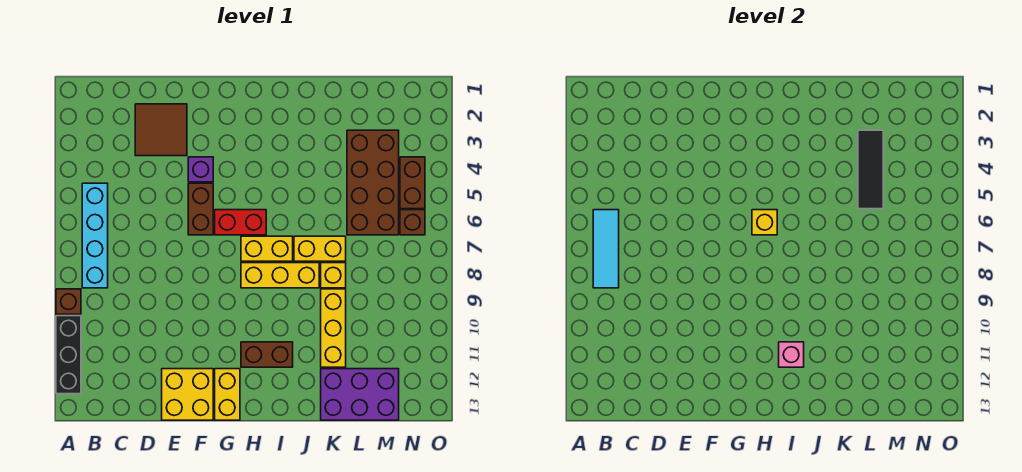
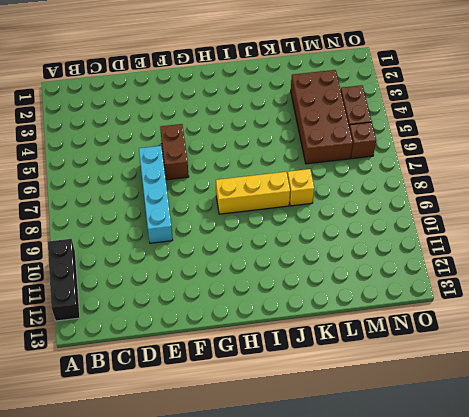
cyan brick E6:E9 level 1 -> cyan brick B5:B8 level 1
none -> brown brick A9 level 1
none -> brown tile D2:E3 level 1
none -> yellow brick E12:F13 level 1

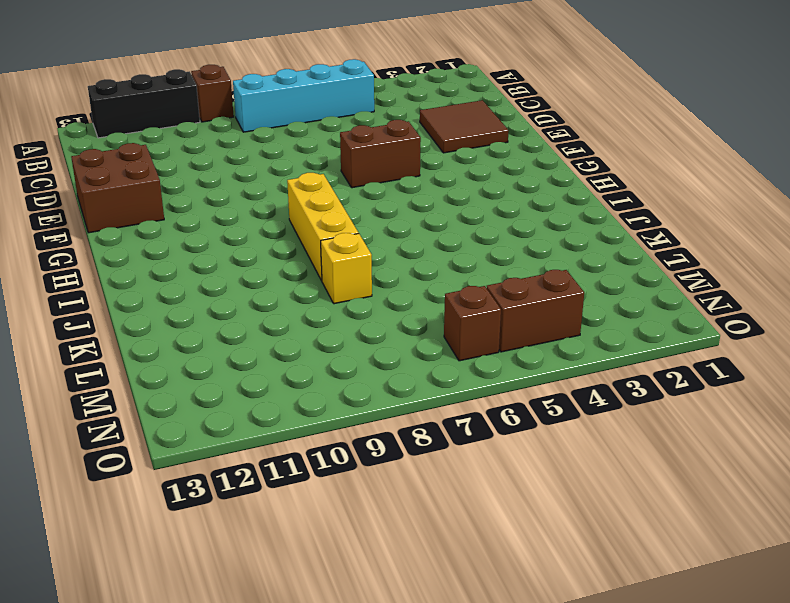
brown brick E12:F13 level 1 -> yellow brick E12:F13 level 1
none -> purple brick F4 level 1
none -> red brick G6:H6 level 1
none -> yellow brick G12:G13 level 1

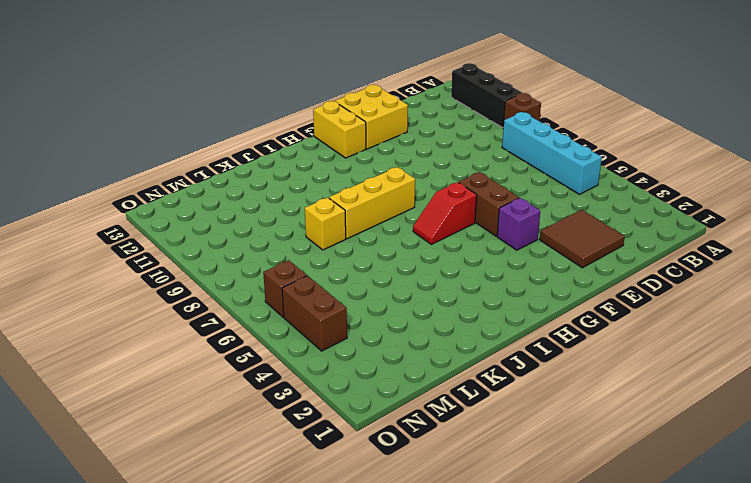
red slope G6:H6 level 1 top G -> red brick G6:H6 level 1
none -> yellow brick H7:I7 level 1
none -> brown brick H11:I11 level 1
none -> yellow brick J7:K7 level 1

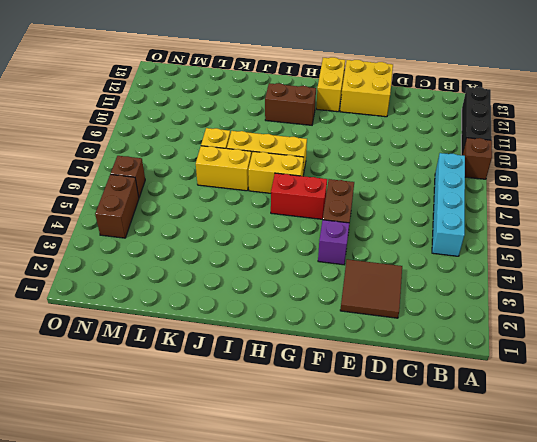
none -> yellow brick K9:K11 level 1
none -> purple brick K12:M13 level 1
none -> brown brick L3:M6 level 1

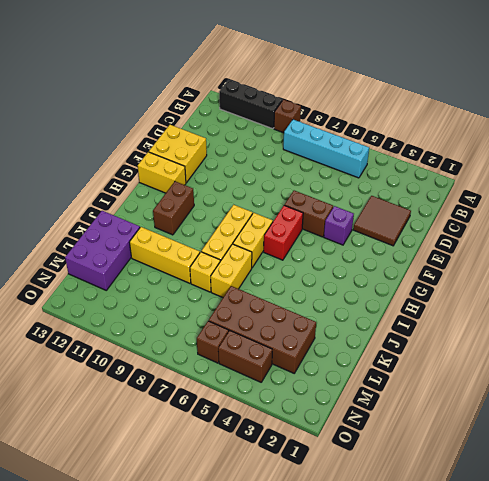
none -> cyan tile B6:B8 level 2
none -> yellow brick H6 level 2
none -> pink brick I11 level 2

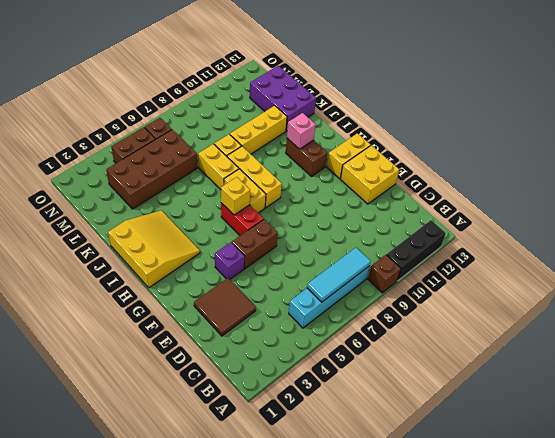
yellow slope H1:J3 level 1 top 1 -> none
none -> black tile L3:L5 level 2

